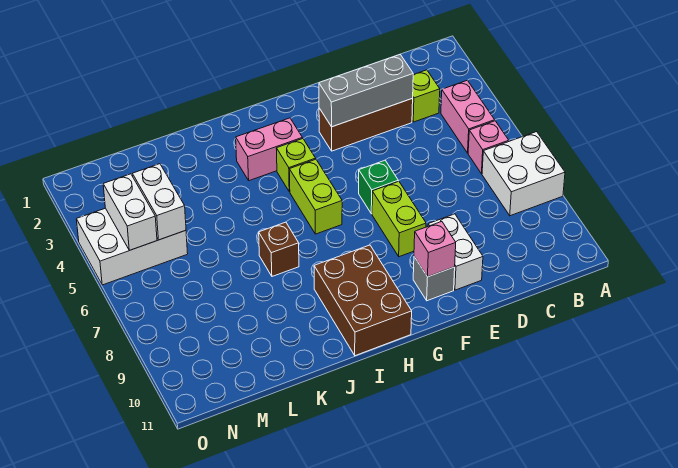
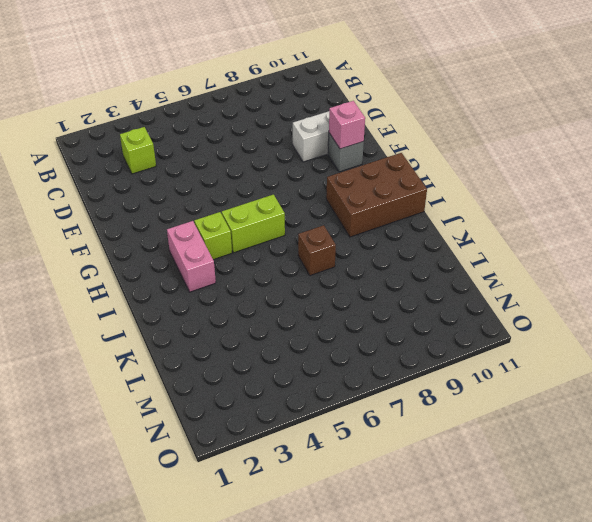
none -> white brick A7:B8 level 1
none -> pink brick B4:B5 level 1
none -> pink brick B6 level 1

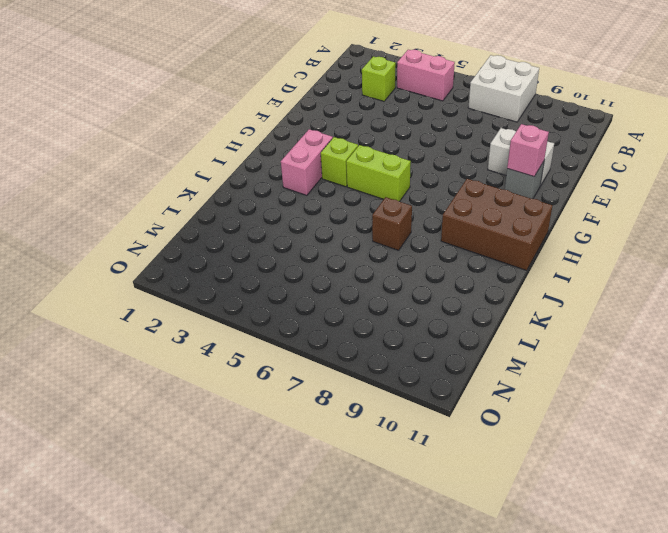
none -> pink brick B6 level 1
none -> brown brick D3:F3 level 1
none -> green brick F6 level 1

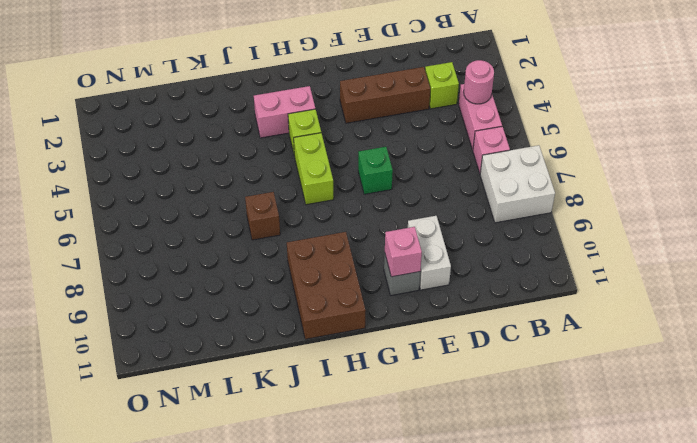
pink round brick B4 level 2 -> none
none -> lime brick F7:F8 level 1
none -> white brick M4:O5 level 1
none -> grey brick D3:F3 level 2

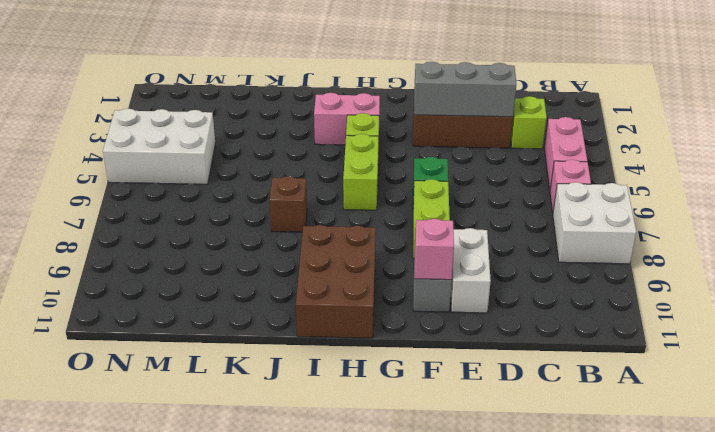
none -> white brick M4:M5 level 2
none -> white brick N4:N5 level 2

